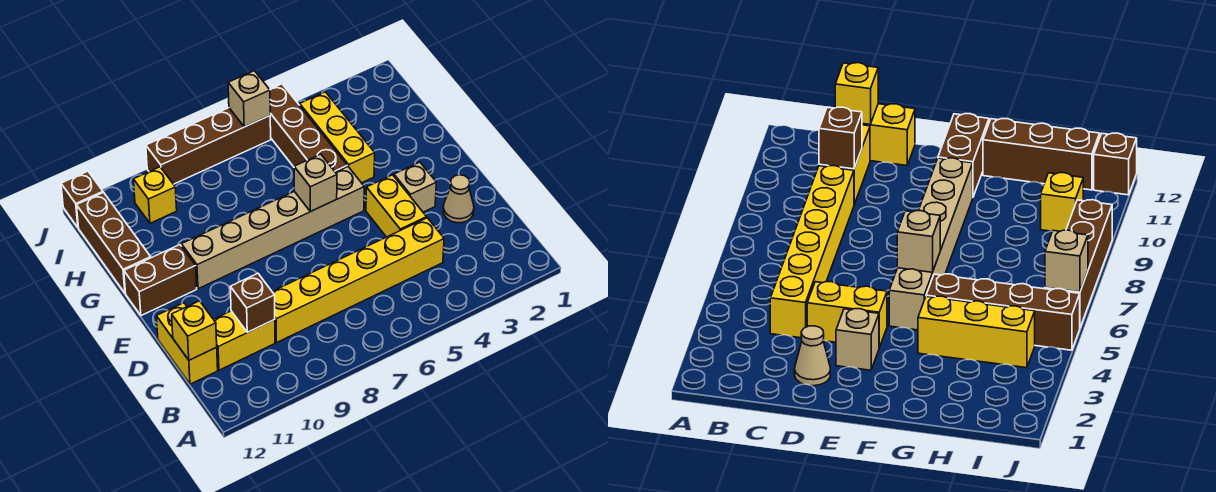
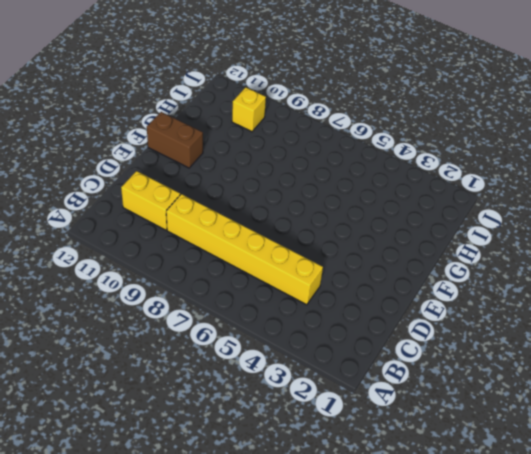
none -> yellow brick C12:D12 level 1
none -> tan cone D2 level 1
none -> yellow brick D4:E4 level 1

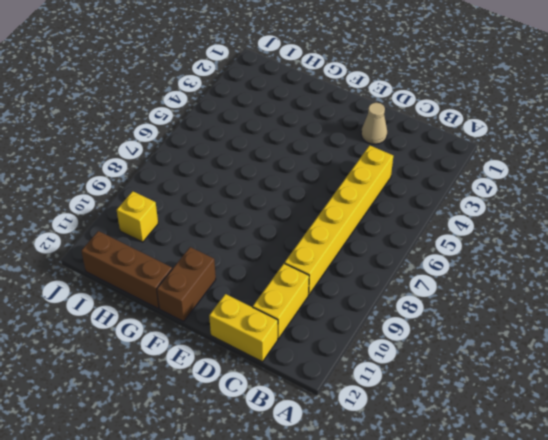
none -> yellow brick D4:E4 level 1
none -> tan brick E3 level 1
none -> tan brick F5:F10 level 1

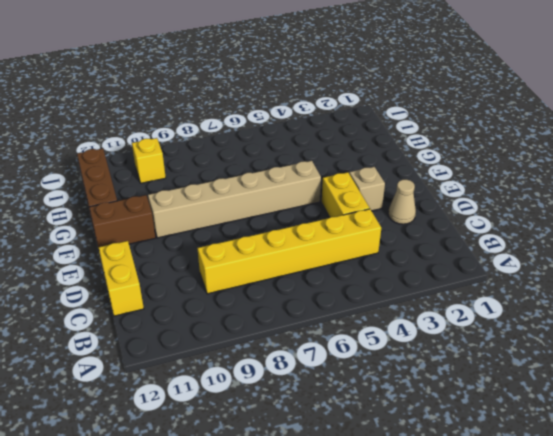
none -> yellow brick C10:C11 level 1
none -> yellow brick G4:I4 level 1
none -> brown brick G5:J5 level 1

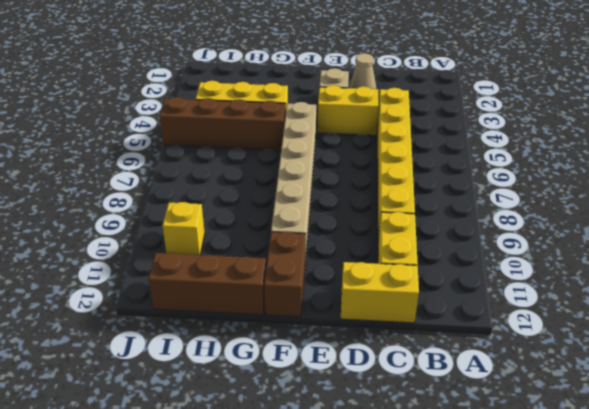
none -> brown brick J6:J9 level 1
none -> brown brick J12 level 1
none -> brown brick C10 level 2

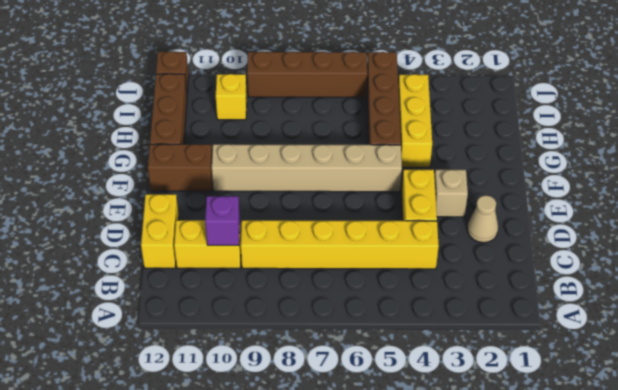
purple brick C10 level 2 -> brown brick C10 level 2
none -> yellow brick C12 level 2
none -> tan brick F6 level 2
none -> tan brick J6 level 2

